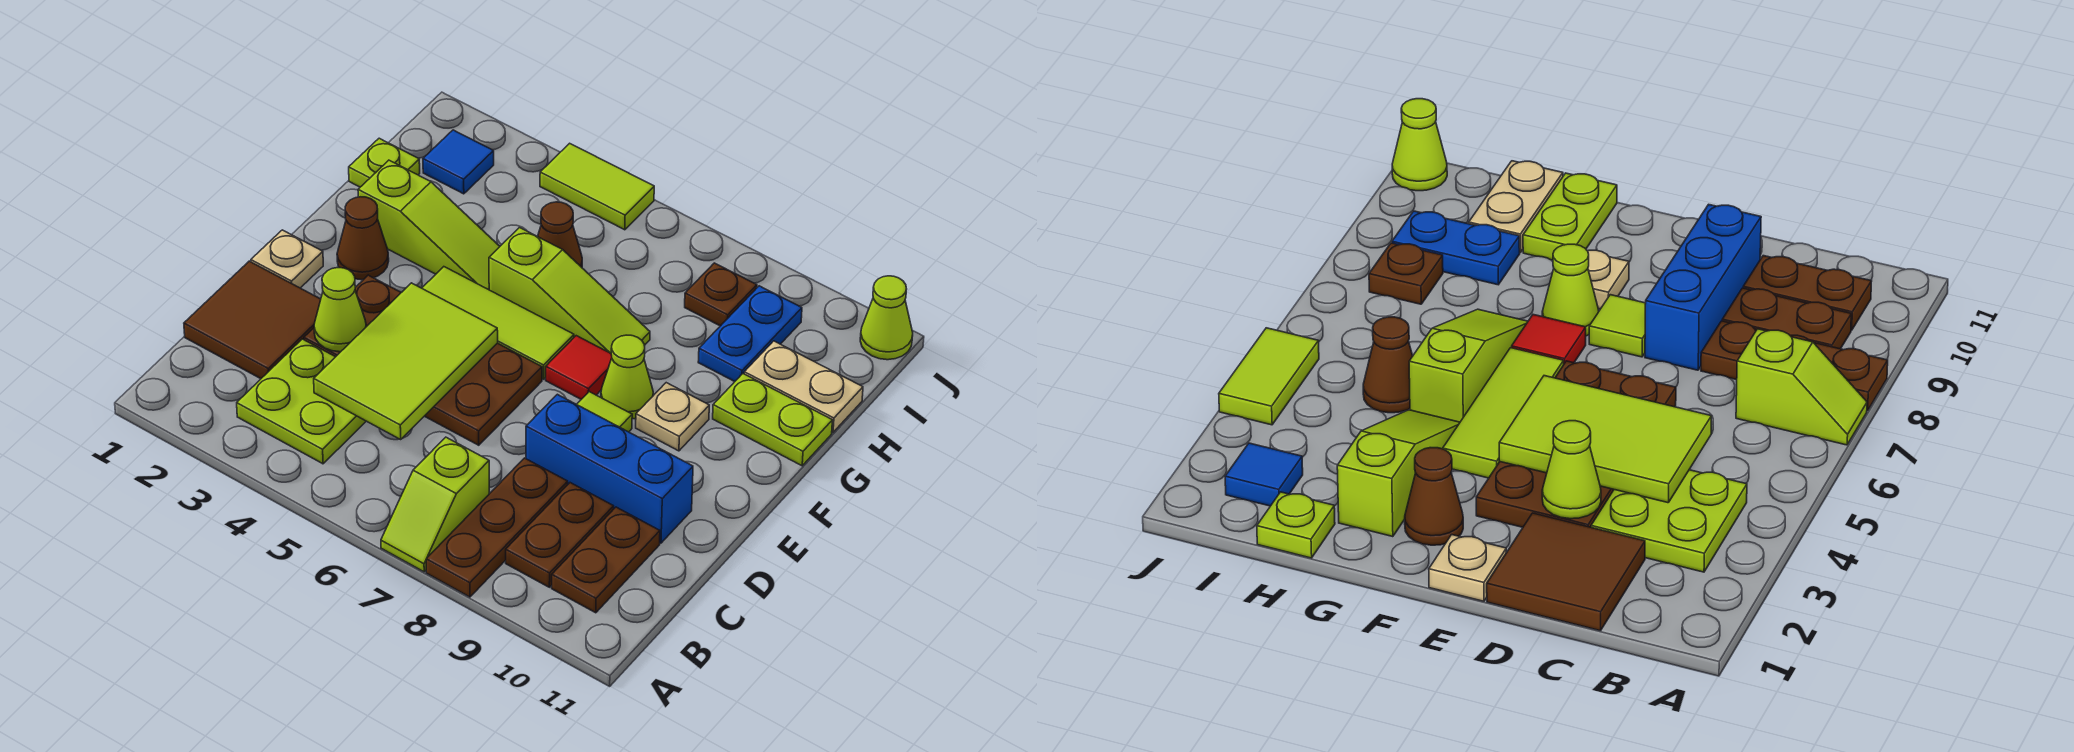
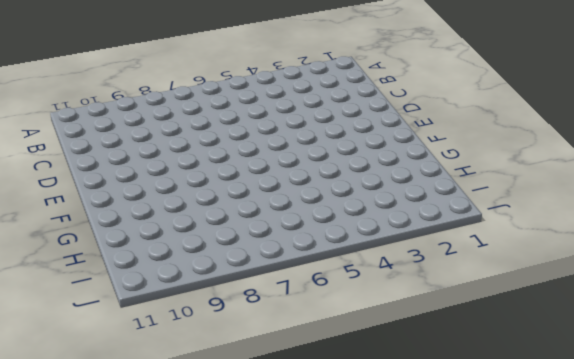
none -> lime slope A7:B7 level 1 top B
none -> brown plate A8:C8 level 1
none -> lime plate B3:C4 level 1

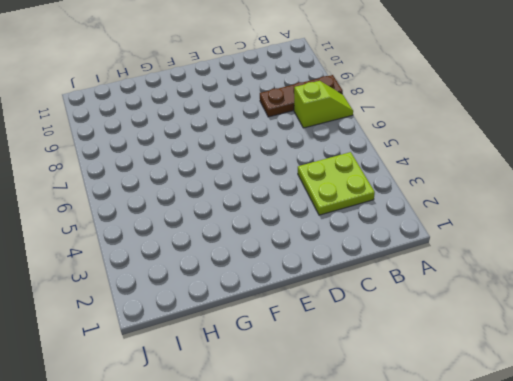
none -> brown plate B9:C9 level 1
none -> brown plate B10:C10 level 1
none -> brown tile C1:D2 level 1

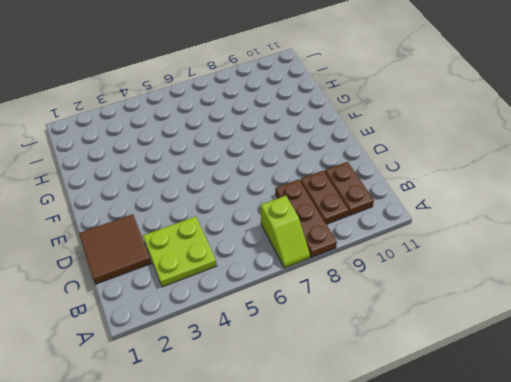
none -> brown plate D3:E6 level 1
none -> blue brick D8:D10 level 1
none -> tan plate E1 level 1

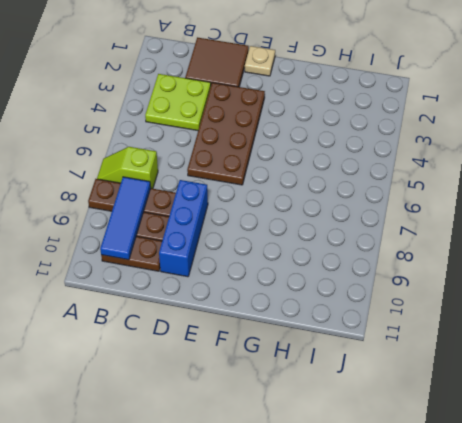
blue tile B8:B10 level 2 -> none
none -> lime tile E8 level 1
none -> brown cone F2 level 1
none -> lime tile F4:F6 level 1

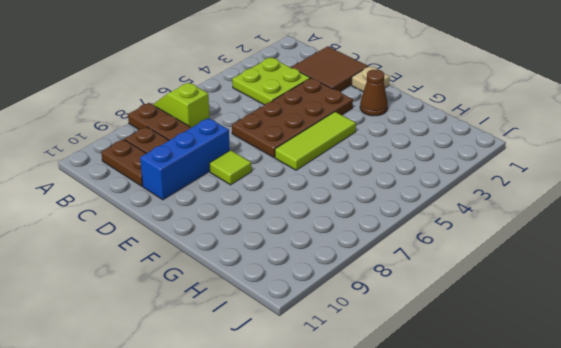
none -> red tile F7 level 1
none -> lime cone F8 level 1
none -> tan plate F9 level 1

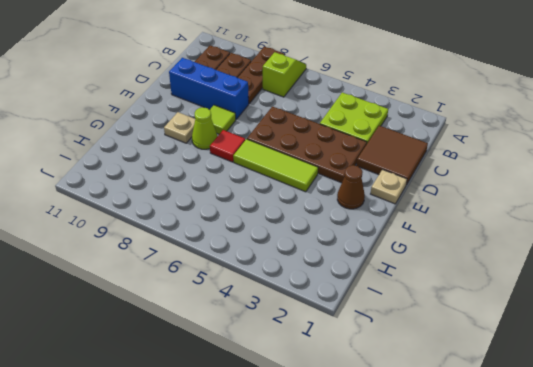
none -> lime slope G2:G4 level 1 top 2
none -> lime slope G5:G7 level 1 top 5
none -> lime plate G10:G11 level 1

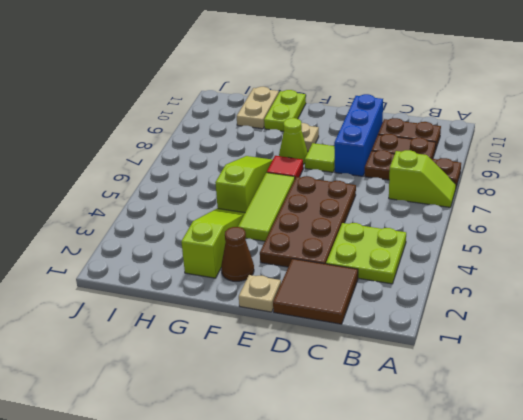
none -> lime plate H1 level 1
none -> brown cone H5 level 1
none -> blue plate H9:I9 level 1

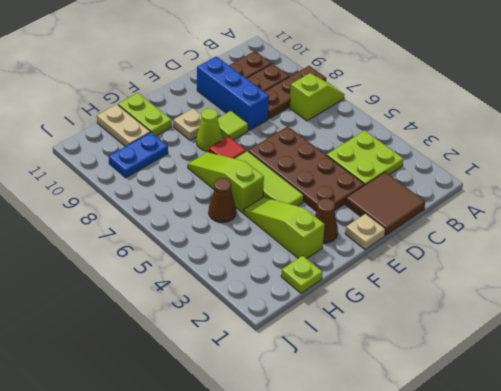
none -> blue tile I2 level 1
none -> brown plate I8 level 1
none -> lime tile J4:J5 level 1

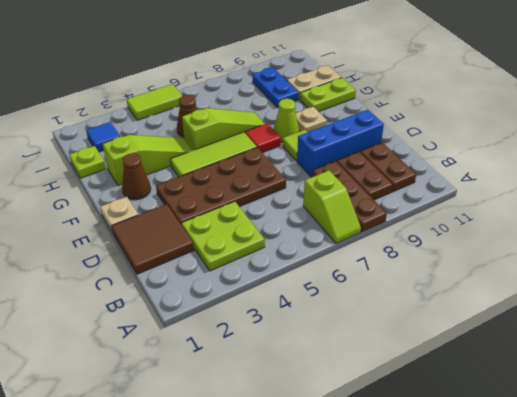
none -> brown plate I8 level 1
none -> lime cone J11 level 1
none -> lime tile C4:E5 level 2

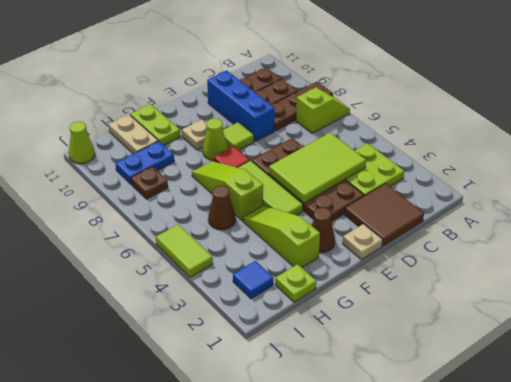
none -> lime cone D3 level 2

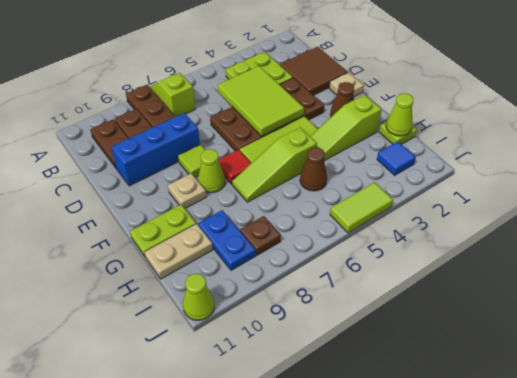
lime cone H1 level 2 -> lime cone D3 level 2

